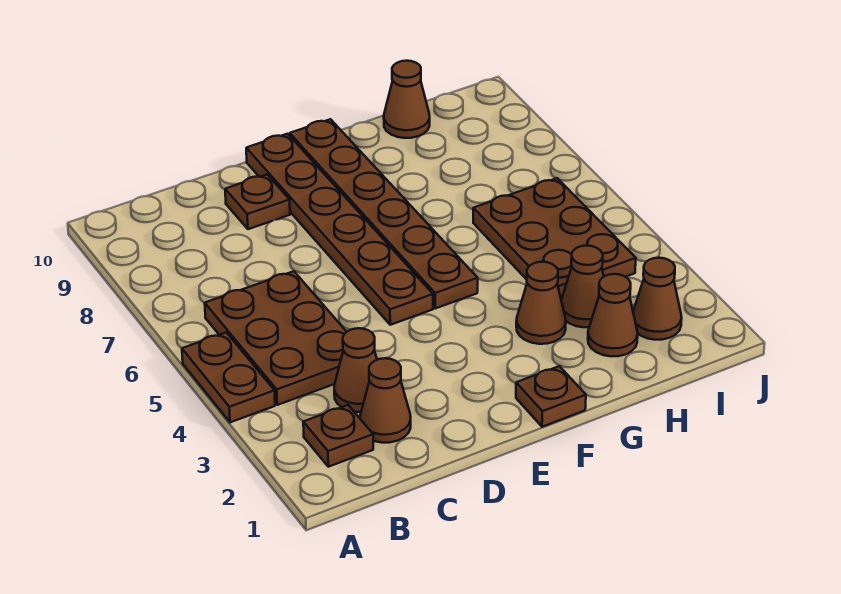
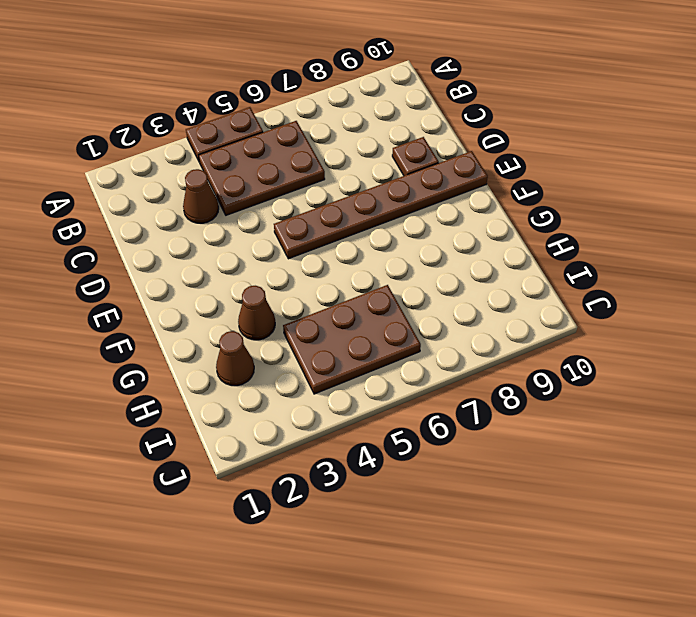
none -> brown plate B2 level 1
none -> brown cone C2 level 1
none -> brown plate F1 level 1

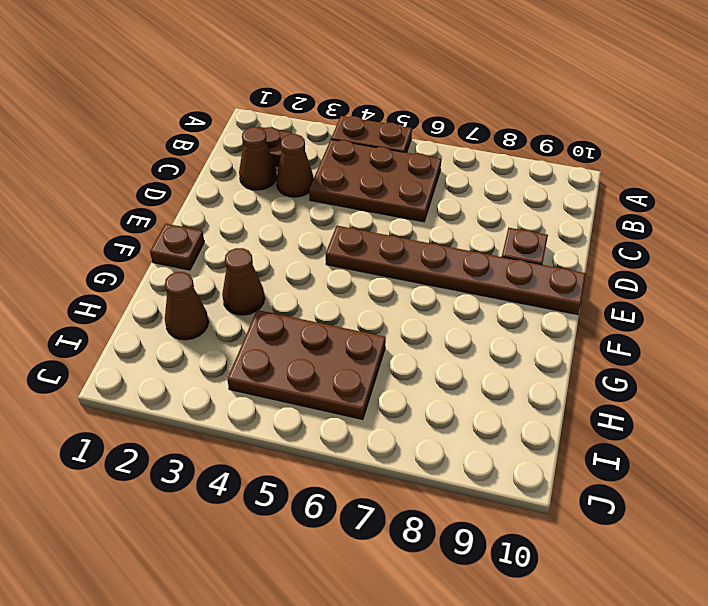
none -> brown plate F5:F10 level 1
none -> brown cone H3 level 1
none -> brown cone H10 level 1

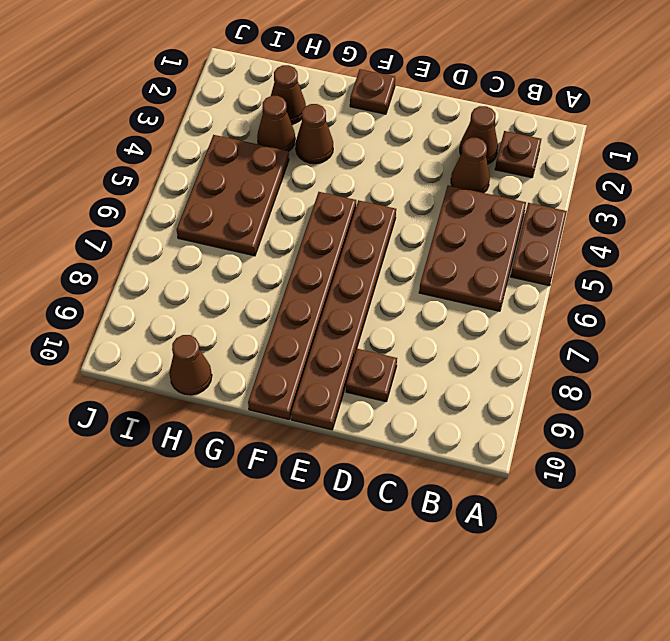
none -> brown cone I2 level 1

